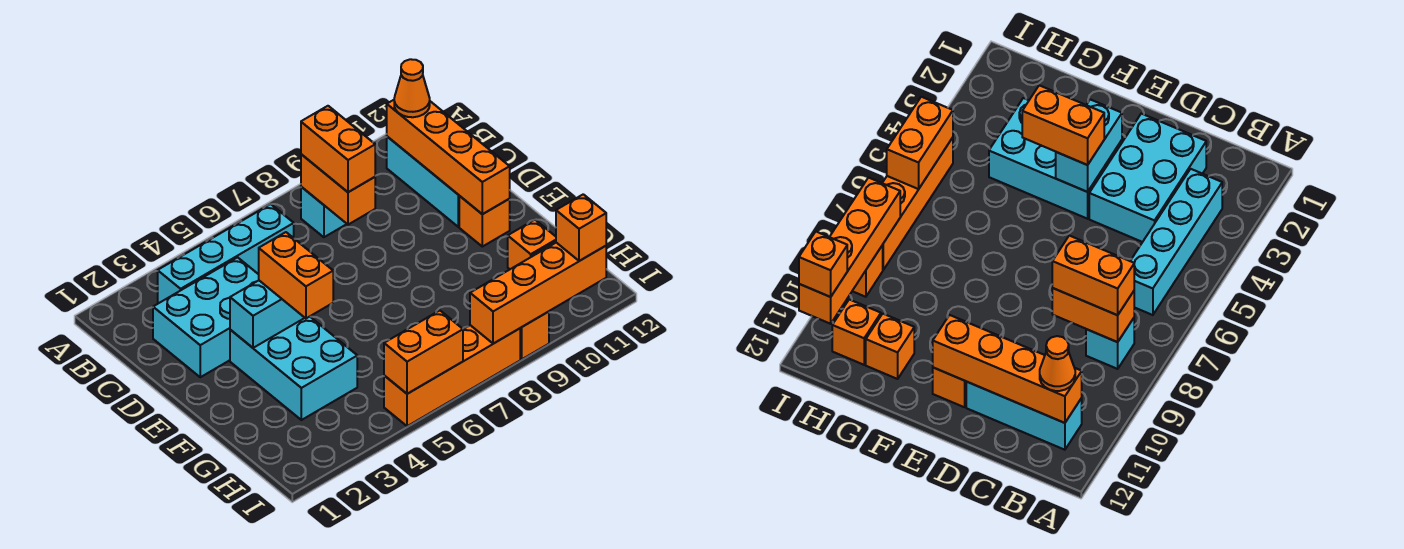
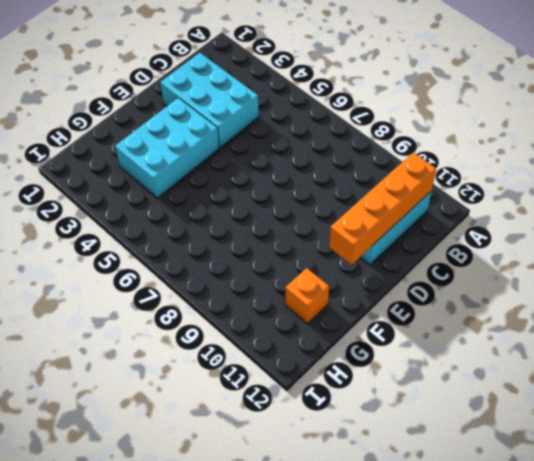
none -> cyan brick B3:B6 level 1
none -> cyan brick B8 level 1
none -> orange brick E11 level 1

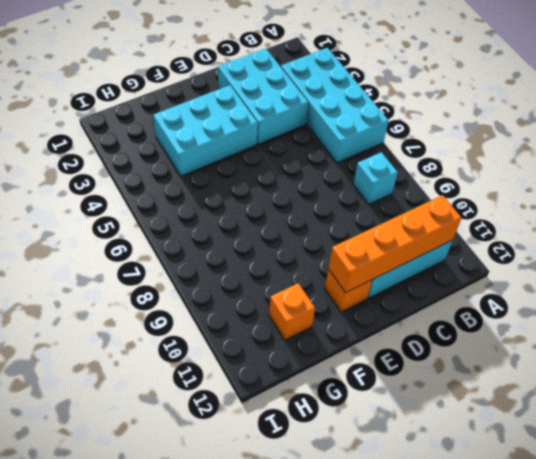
cyan brick A3:B6 level 1 -> cyan brick B3:B6 level 1
none -> orange brick H11 level 1
none -> orange brick I5:I8 level 1
none -> orange brick I9 level 1

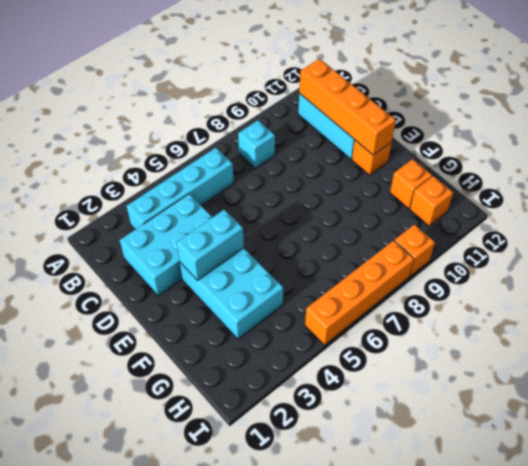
none -> orange brick B8:C8 level 2
none -> orange brick I5:I6 level 2
none -> orange brick I8:I11 level 2

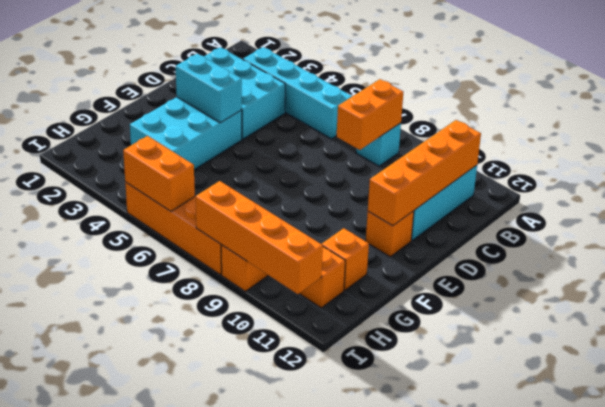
none -> orange brick B8:C8 level 3
none -> orange cone B11 level 3
none -> orange brick E4:F4 level 3

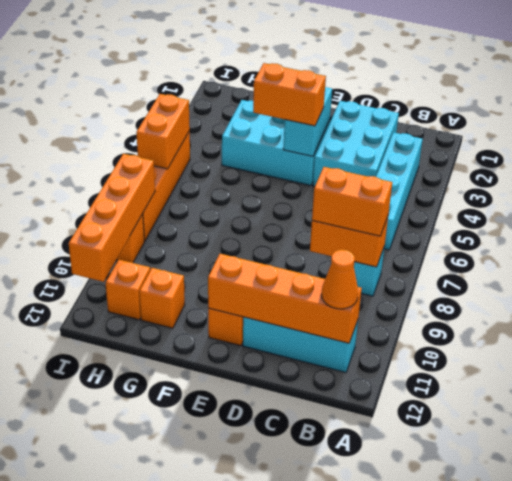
none -> orange brick I11 level 3

